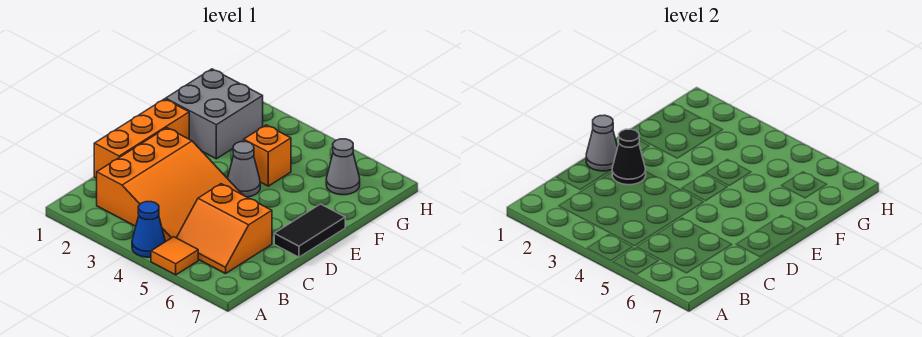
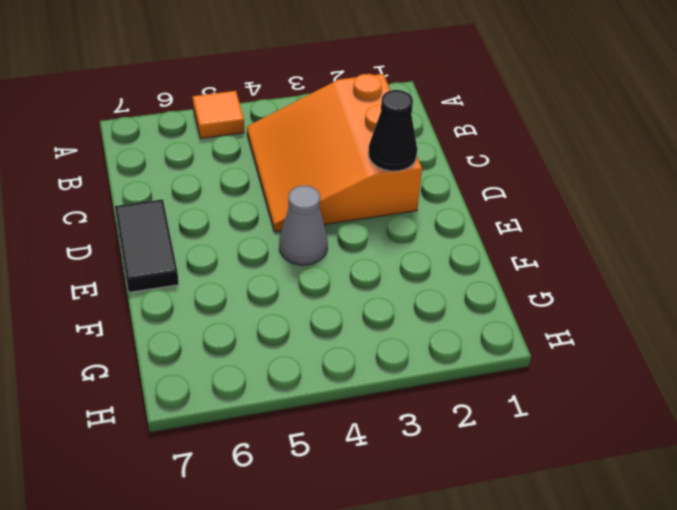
none -> blue cone A4 level 1
none -> orange slope B5:C6 level 1 top C
none -> orange brick C1:E1 level 1

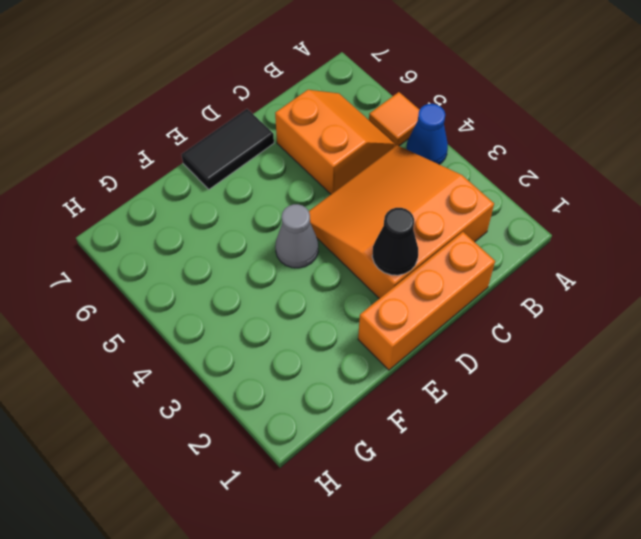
none -> grey brick F1:G2 level 1
none -> orange brick F4 level 1
none -> grey cone G6 level 1

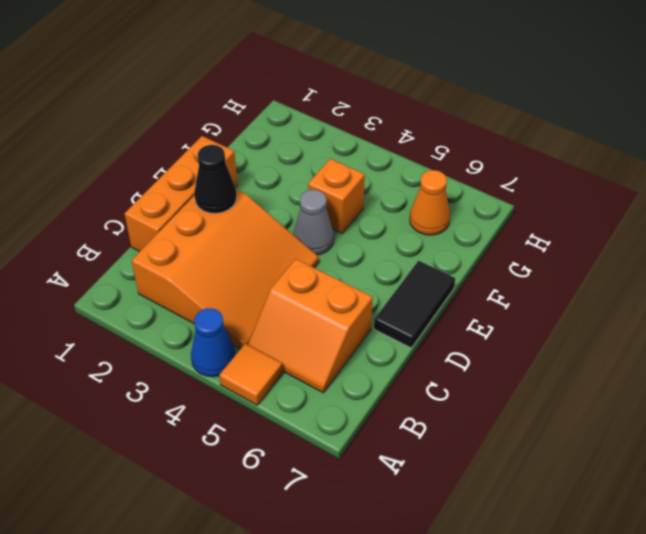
orange cone G6 level 1 -> grey cone G6 level 1
none -> grey brick F1:G2 level 1
none -> grey cone D1 level 2

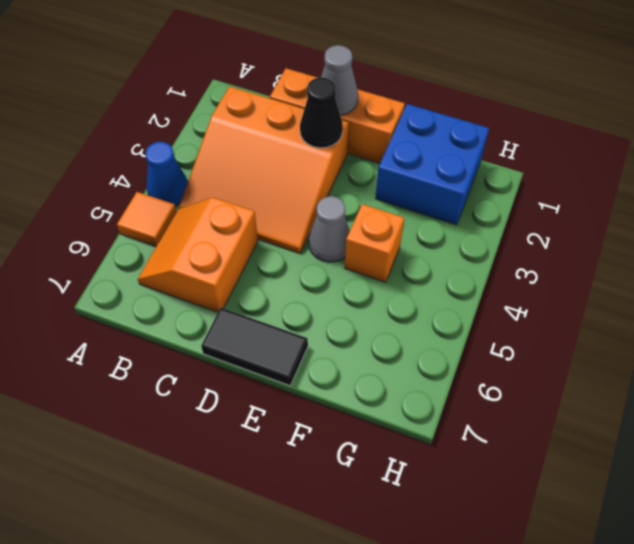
blue brick F1:G2 level 1 -> grey brick F1:G2 level 1
none -> grey cone G6 level 1

